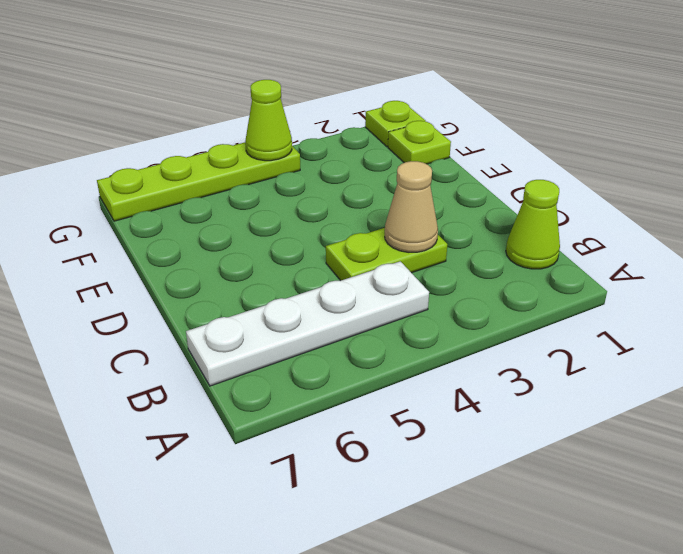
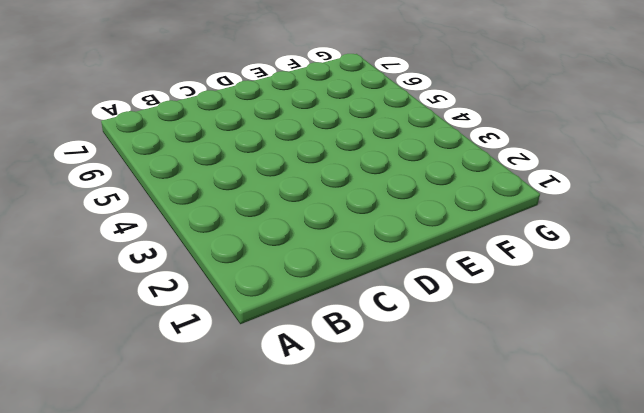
none -> lime cone B1 level 1
none -> white plate B4:B7 level 1

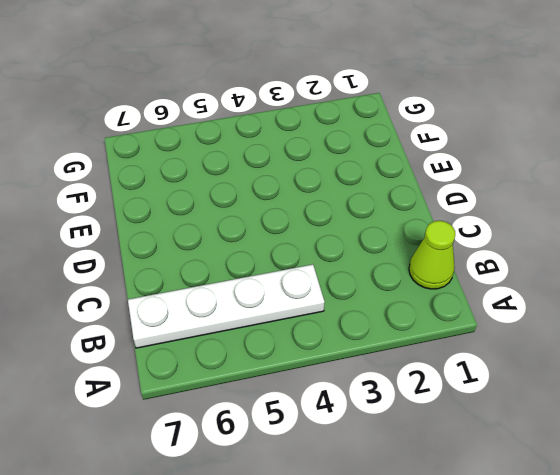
none -> lime plate C3:C4 level 1
none -> lime plate F1 level 1

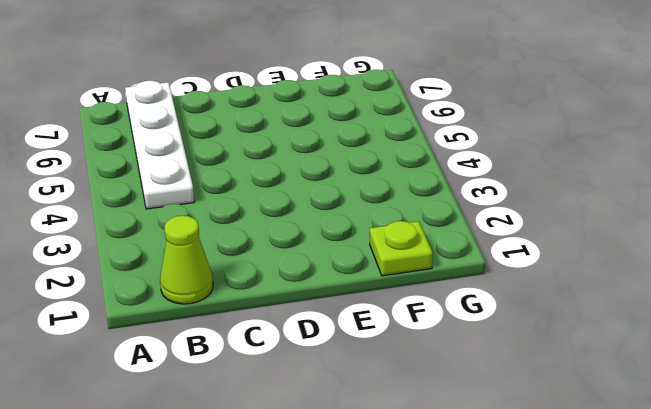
none -> lime plate C3:C4 level 1
none -> lime plate G1 level 1

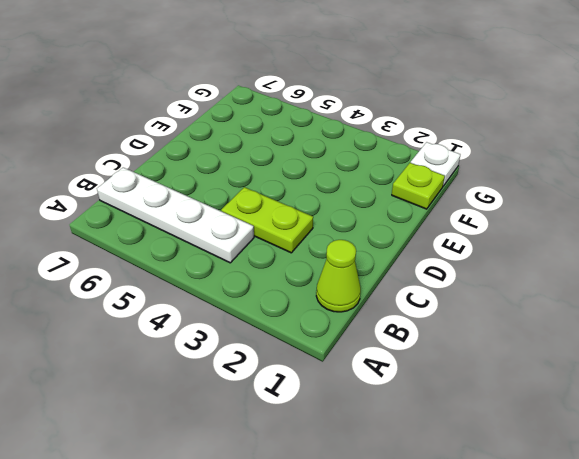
white plate G1 level 1 -> lime plate G1 level 1
none -> lime plate G4:G7 level 1
none -> tan cone C3 level 2

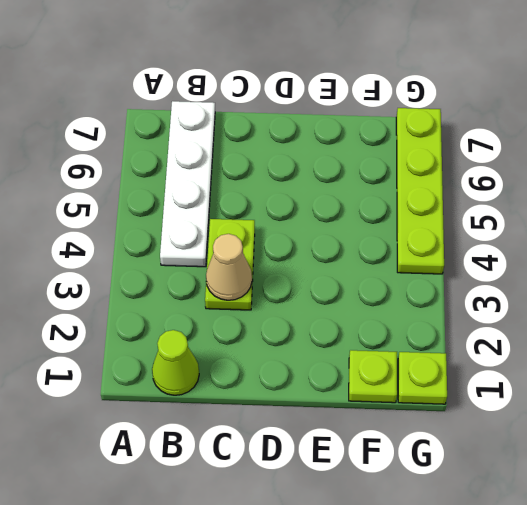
none -> lime cone G4 level 2

